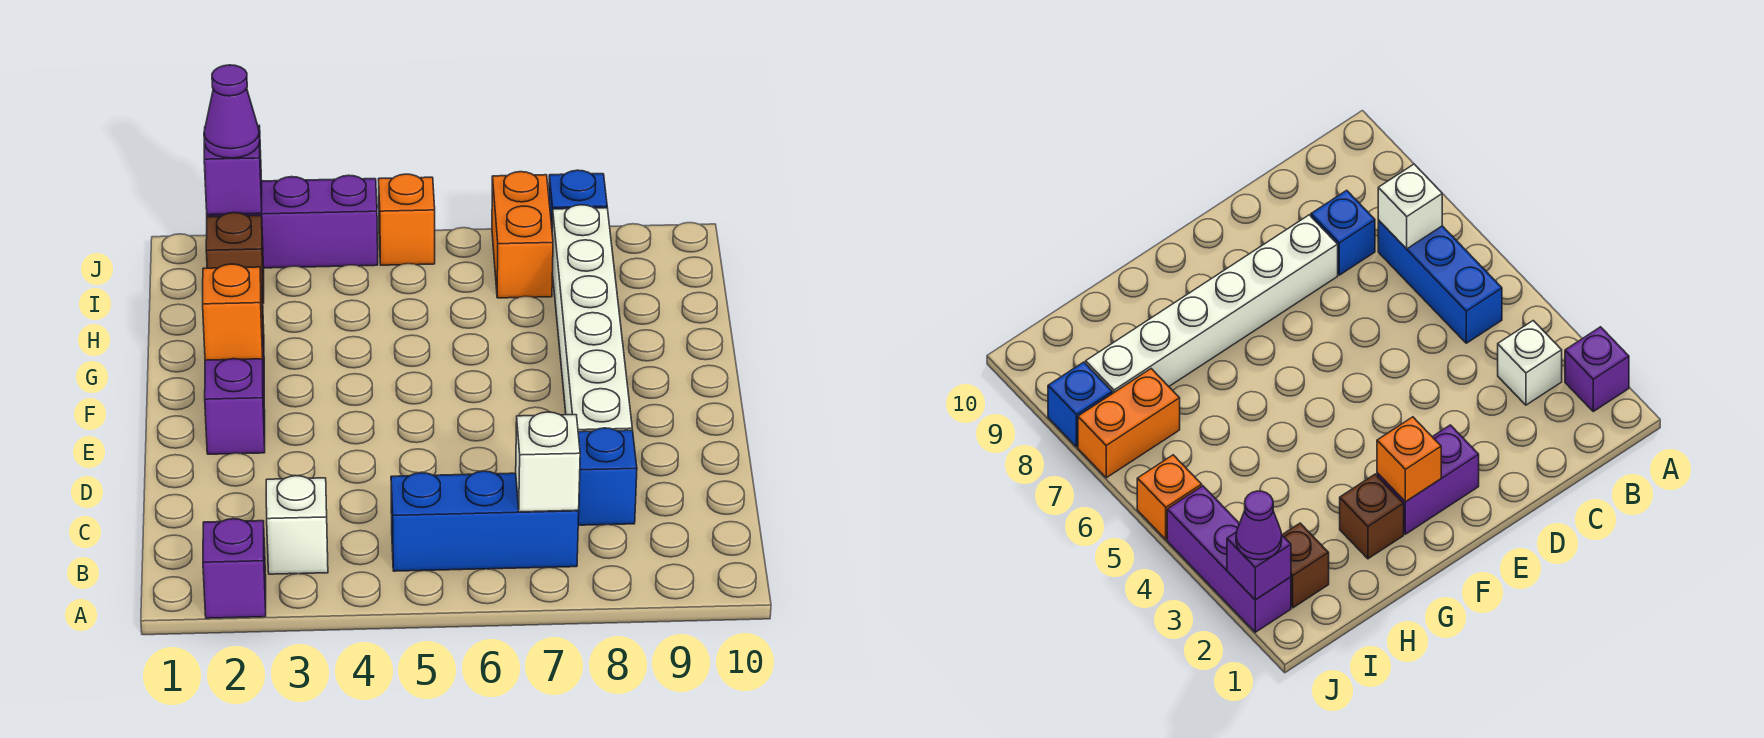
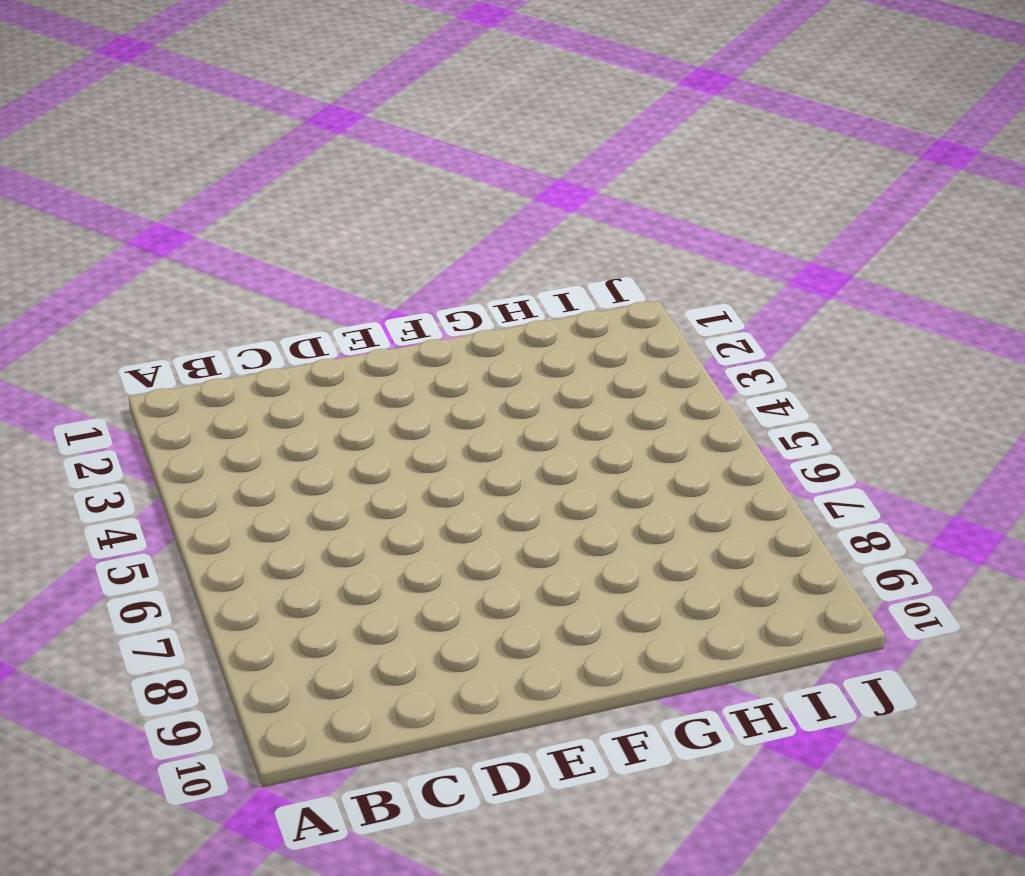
none -> purple brick A2 level 1
none -> white brick B3 level 1
none -> blue brick B5:B7 level 1

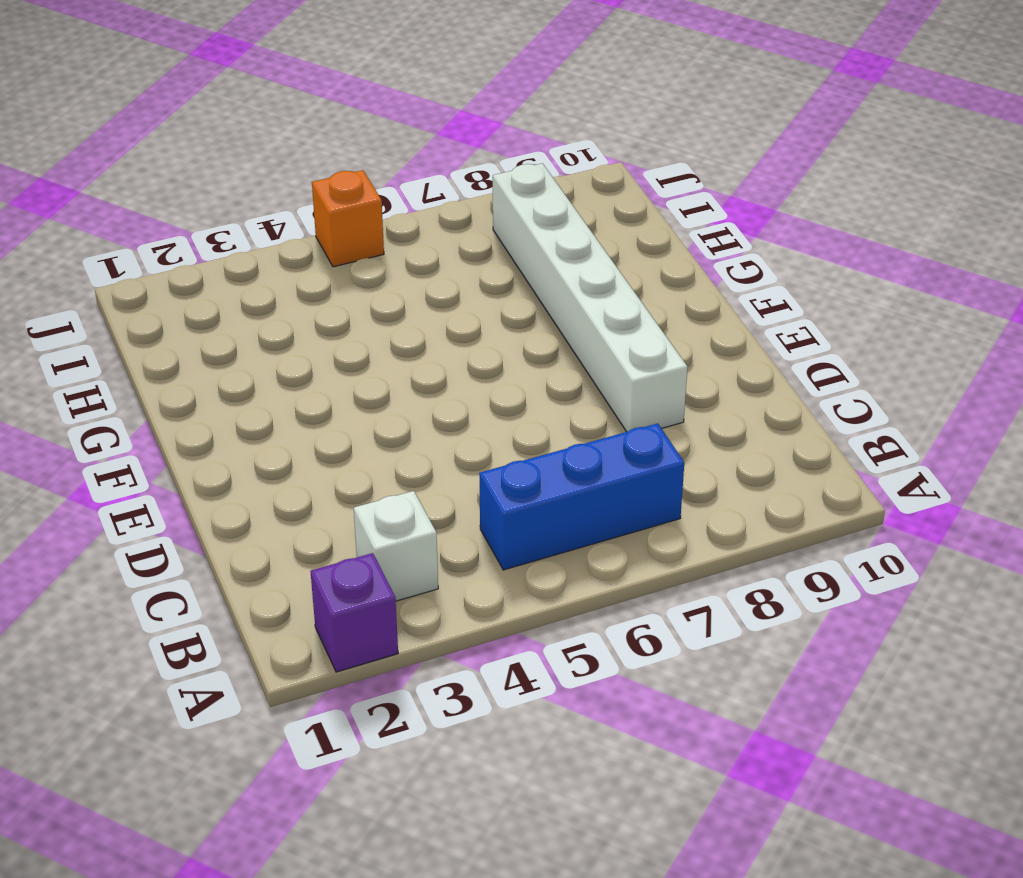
none -> blue brick C8 level 1
none -> purple brick E2:F2 level 1
none -> brown brick G2 level 1

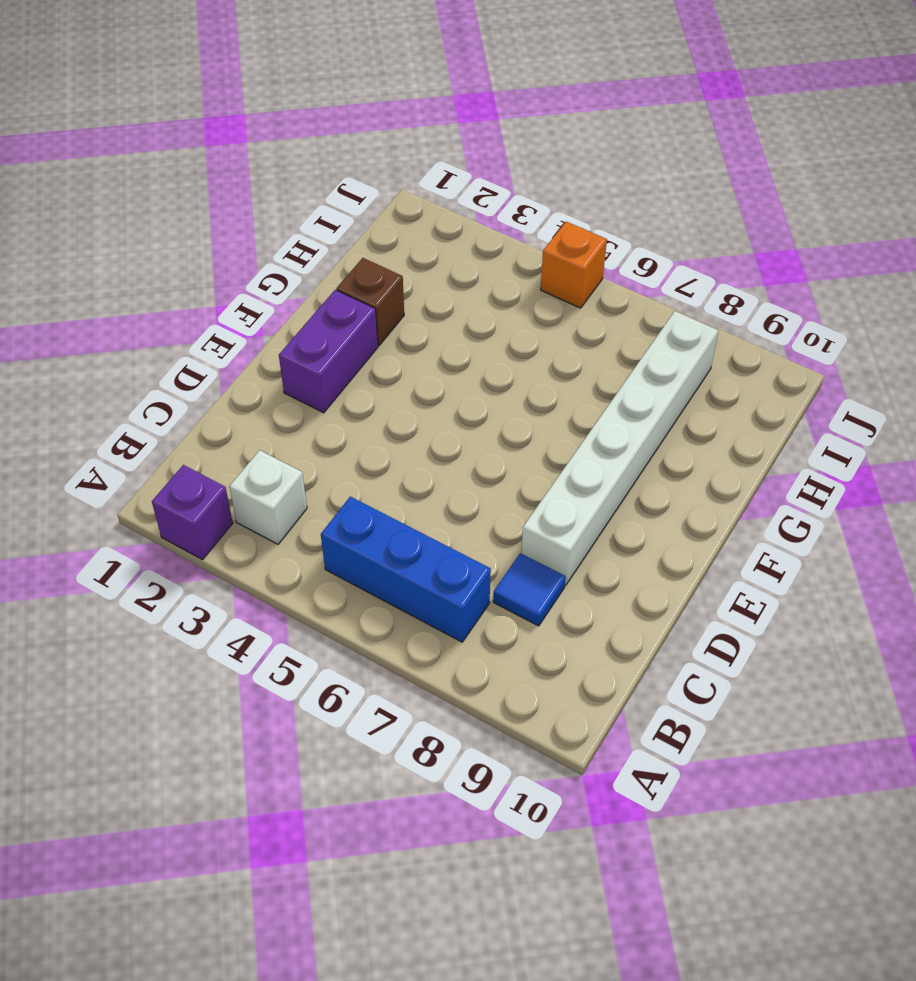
blue tile C8 level 1 -> blue brick C8 level 1
none -> brown brick I2 level 1
none -> orange brick I7:J7 level 1
none -> purple brick J2:J4 level 1

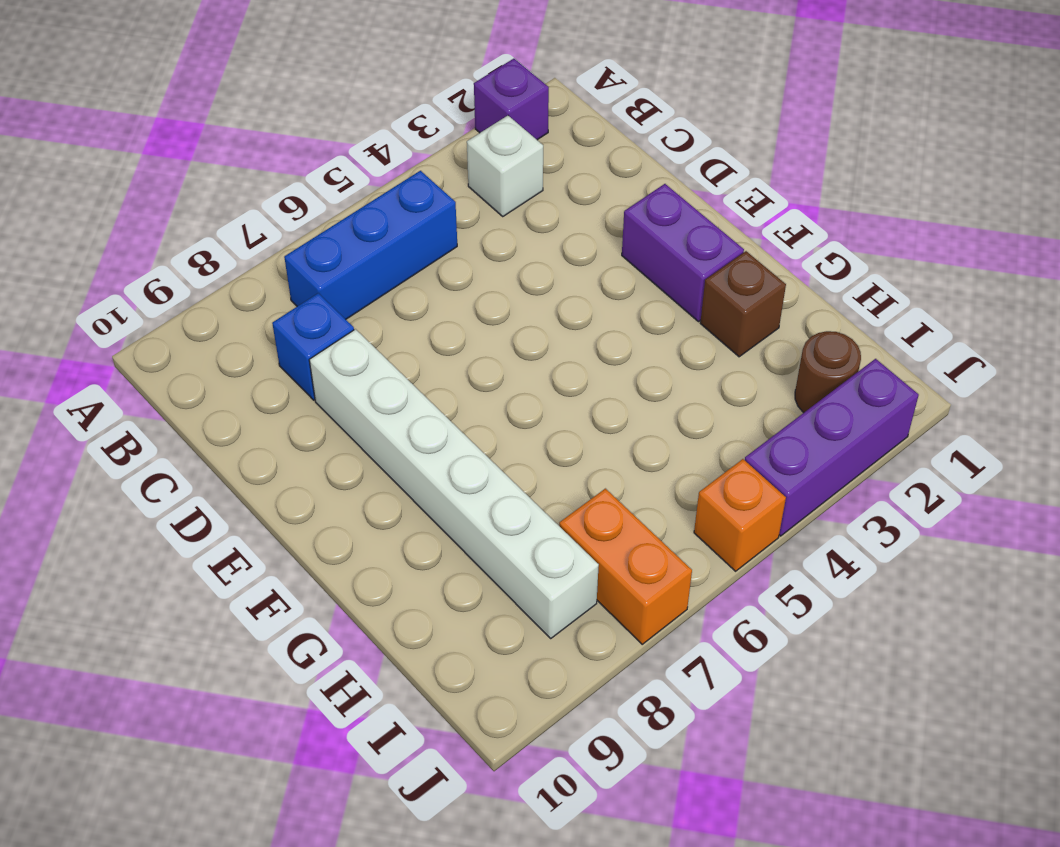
brown round brick I2 level 1 -> brown brick I2 level 1
none -> blue brick J8 level 1
none -> white brick B7 level 2
none -> orange brick F2 level 2

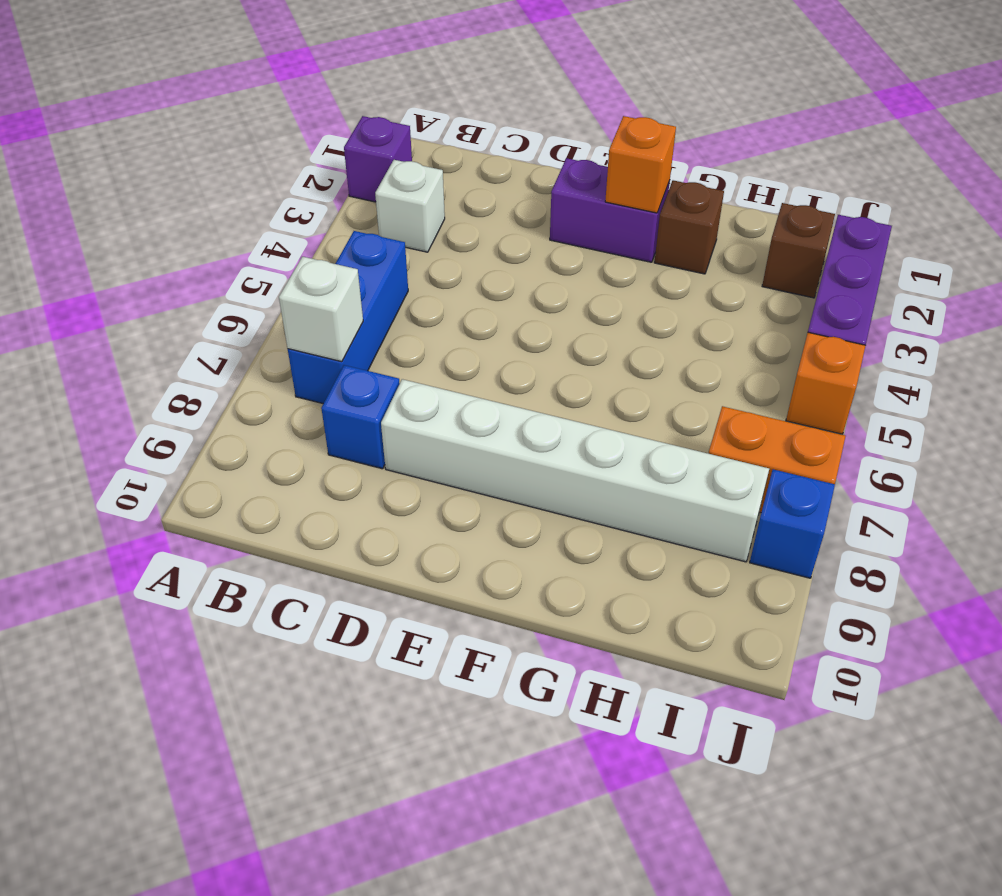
none -> purple brick J2 level 2
none -> purple cone J2 level 3

